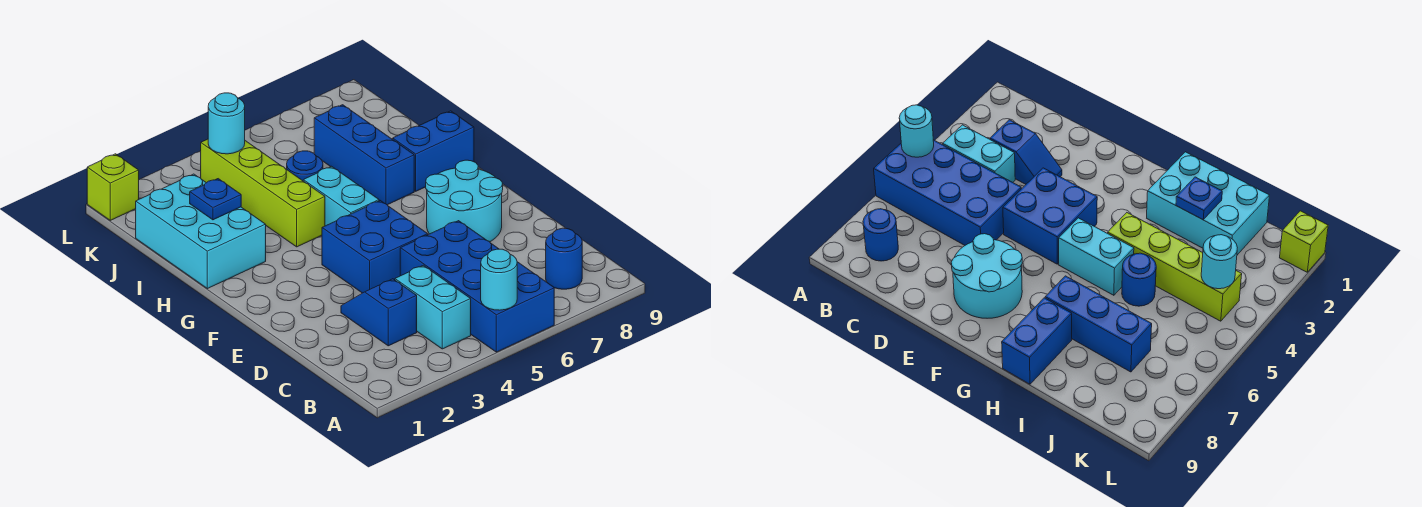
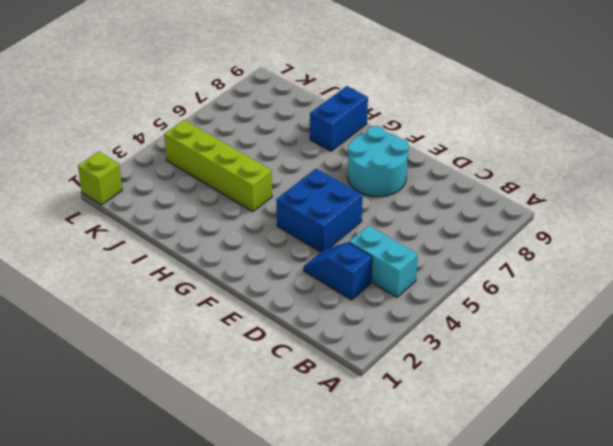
none -> blue brick A5:D6 level 1
none -> blue round brick B8 level 1
none -> cyan brick G5:H5 level 1

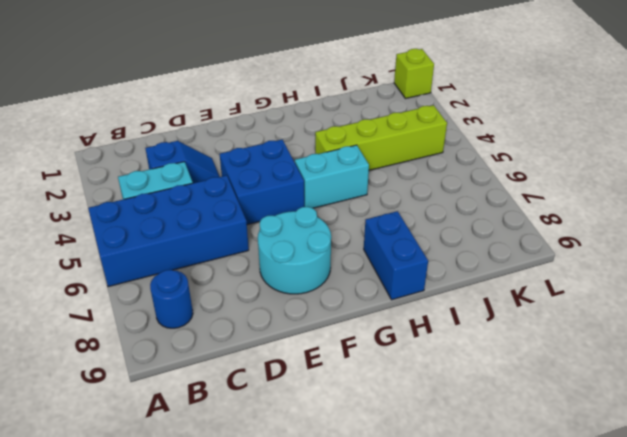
none -> cyan brick H1:J2 level 1
none -> blue brick H7:J7 level 1
none -> blue round brick I5 level 1

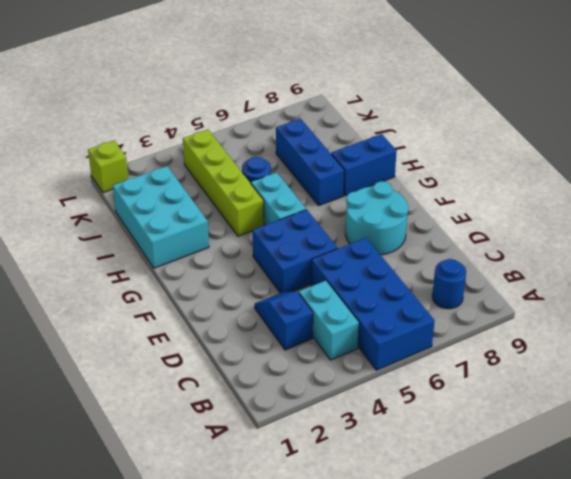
none -> cyan round brick A5 level 2
none -> blue plate I2 level 2
none -> cyan round brick K4 level 2

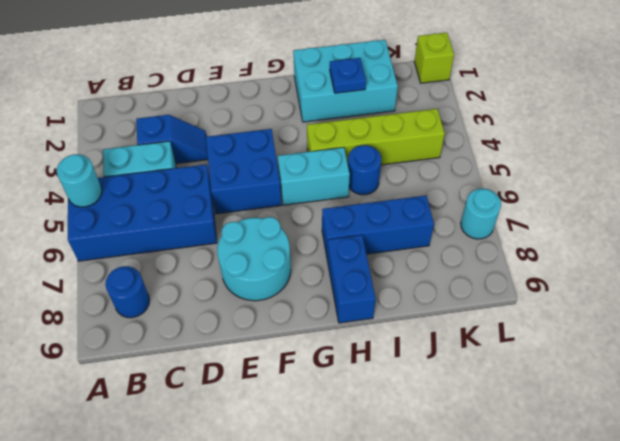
cyan round brick L7 level 1 -> cyan round brick K4 level 2

